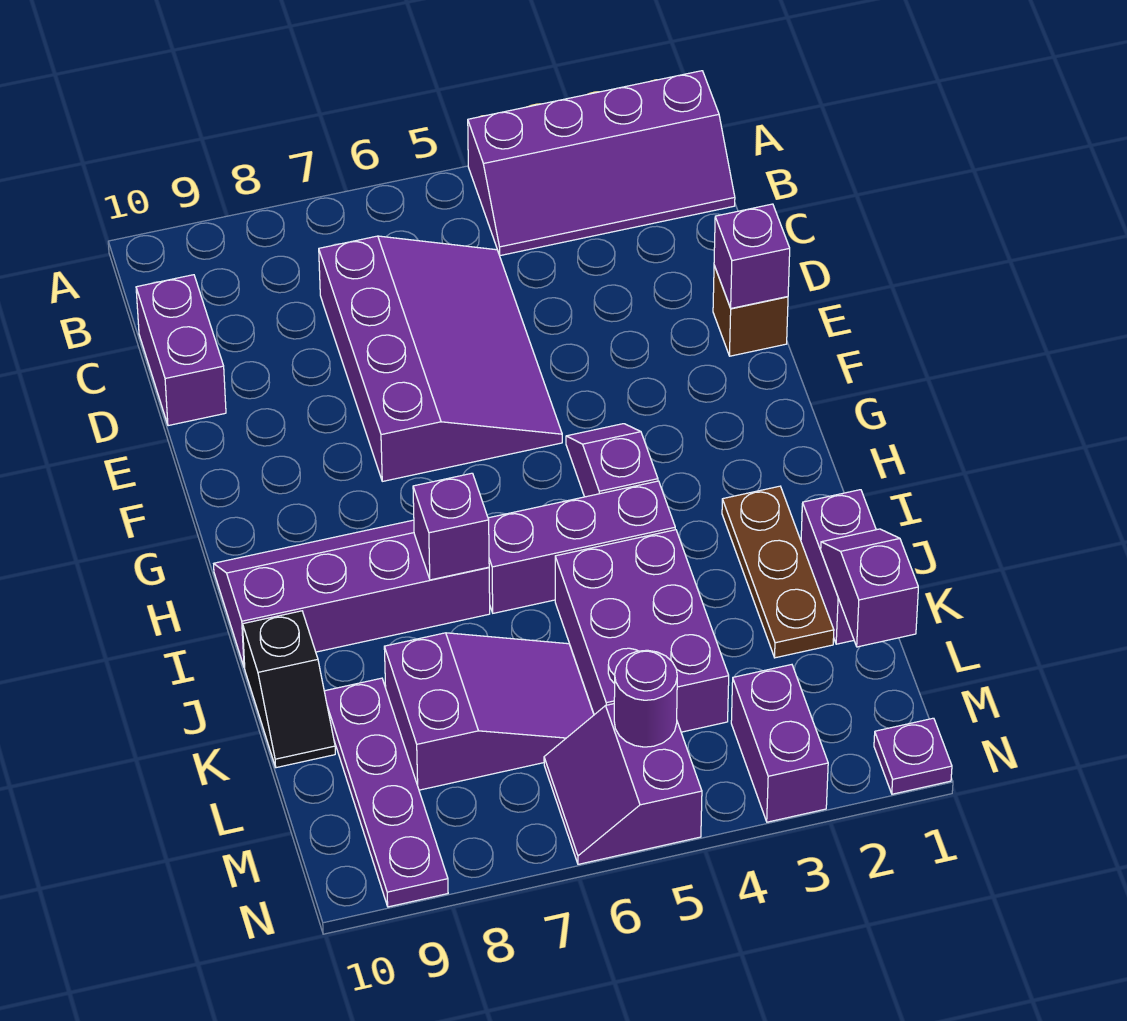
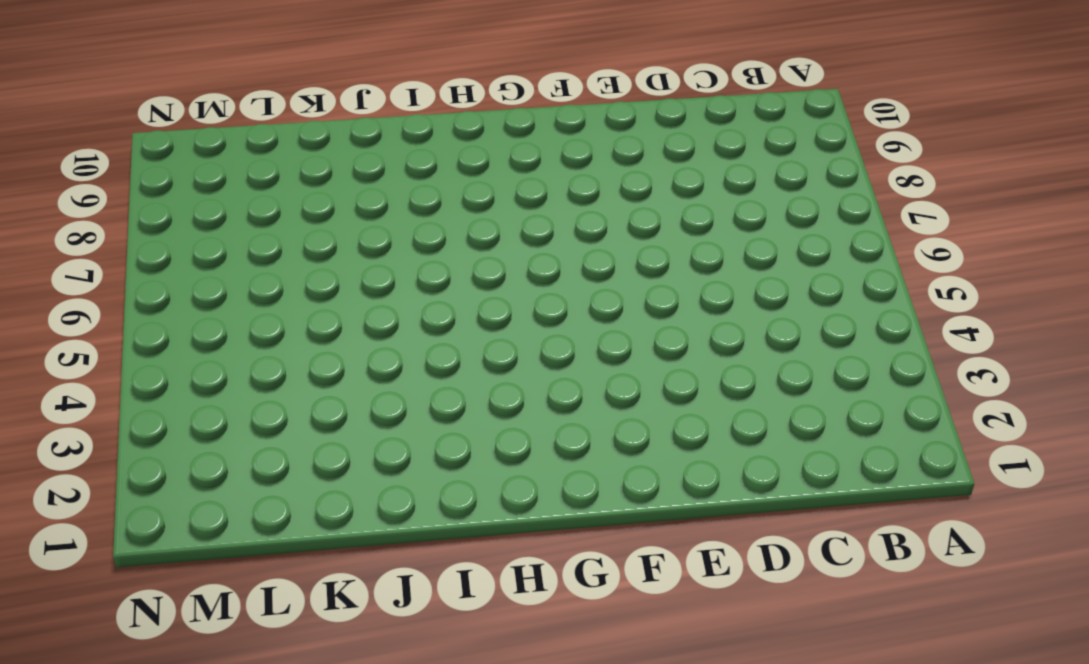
none -> purple slope A1:B4 level 1 top A
none -> purple slope C5:F7 level 1 top 7
none -> purple brick C10:D10 level 1

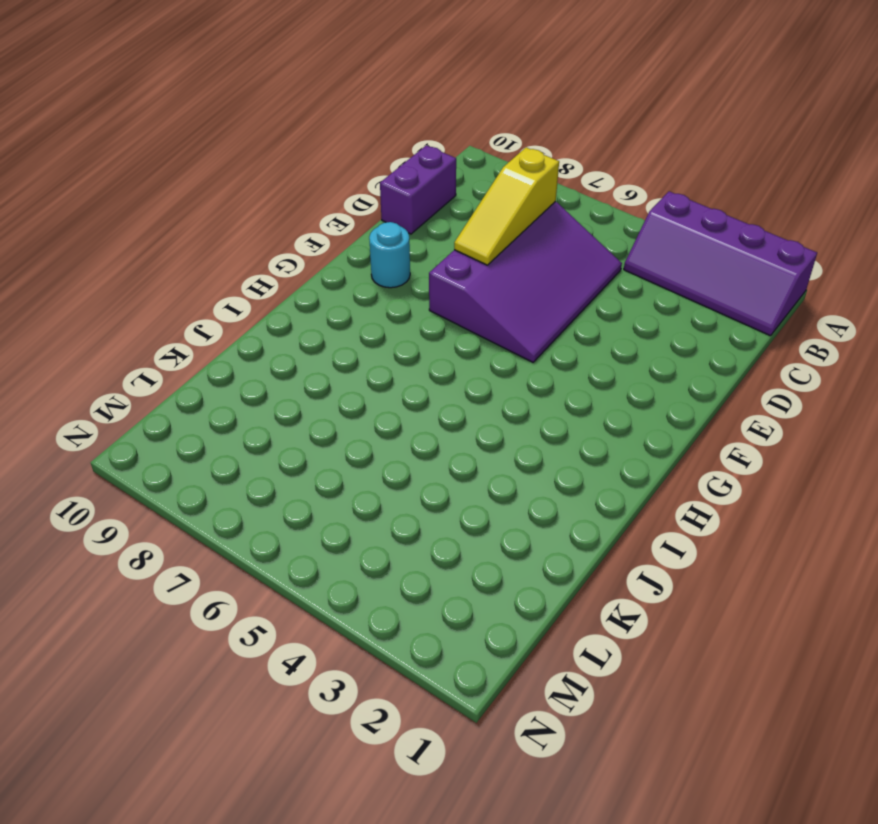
yellow slope C7:E7 level 2 top C -> none
cyan round brick F9 level 1 -> none
none -> brown brick E1 level 1
none -> purple slope G4:H4 level 1 top H
none -> purple slope H7:I10 level 1 top I

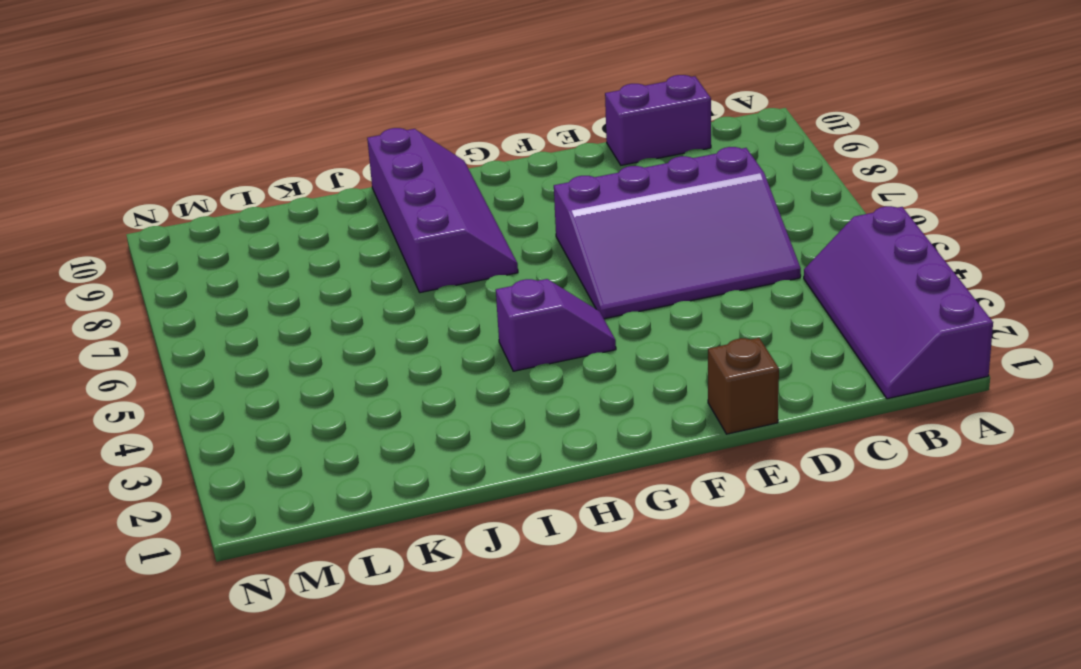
none -> brown plate I2:K2 level 1
none -> purple brick I4:I6 level 1
none -> purple brick J1:K1 level 1

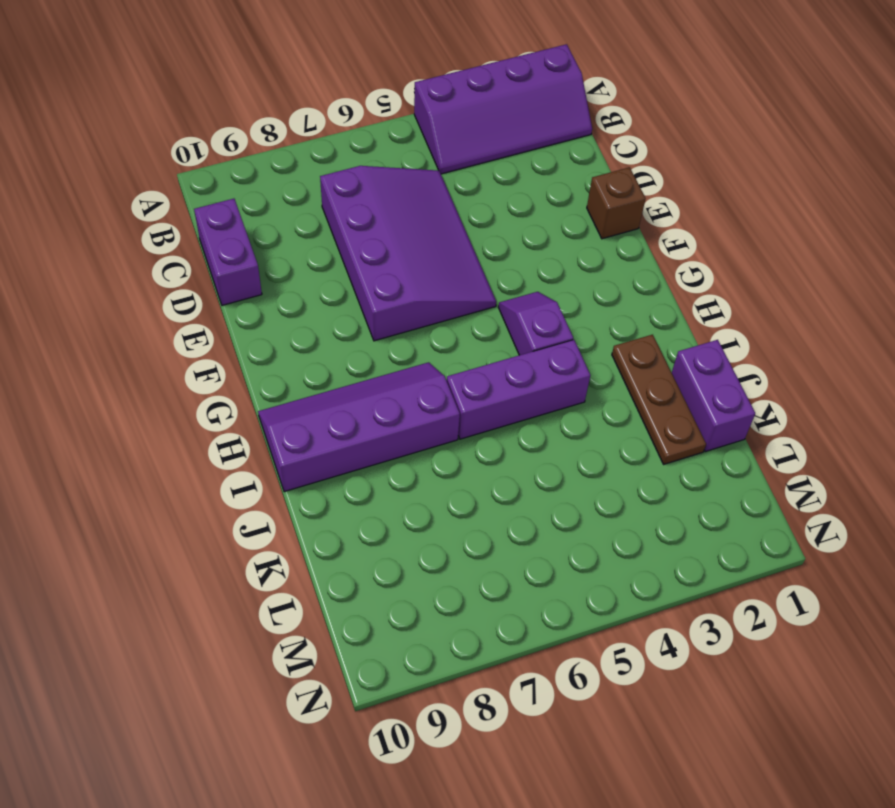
none -> purple brick J4:L5 level 1
none -> black slope J10:K10 level 1 top J
none -> purple slope K6:L8 level 1 top 8

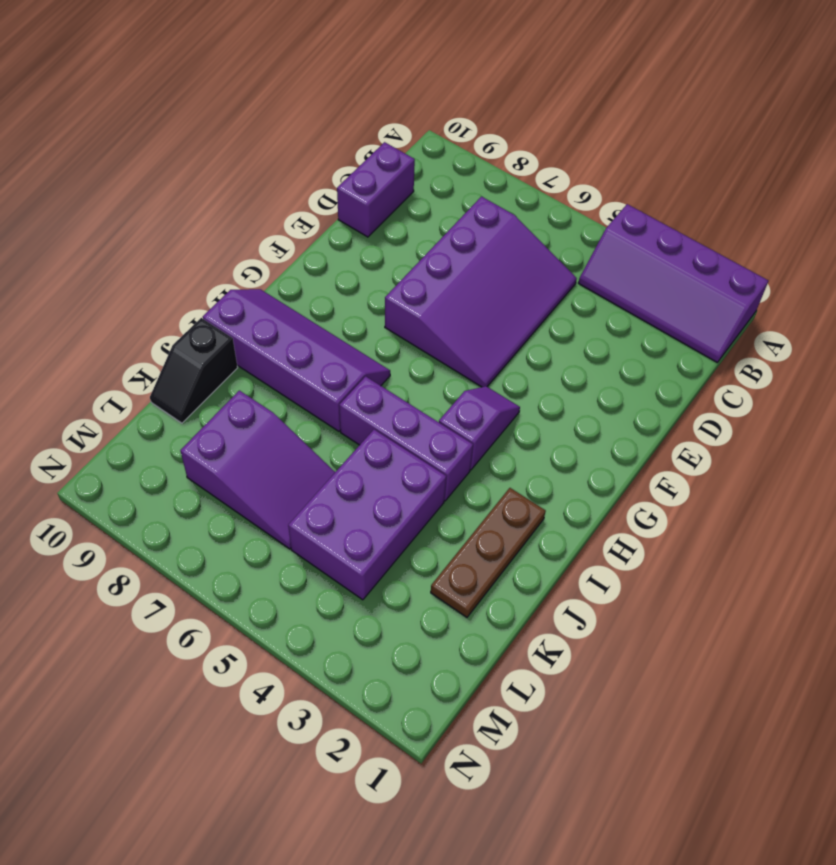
none -> brown brick E1 level 1
none -> purple brick J1:K1 level 1
none -> purple plate K9:N9 level 1

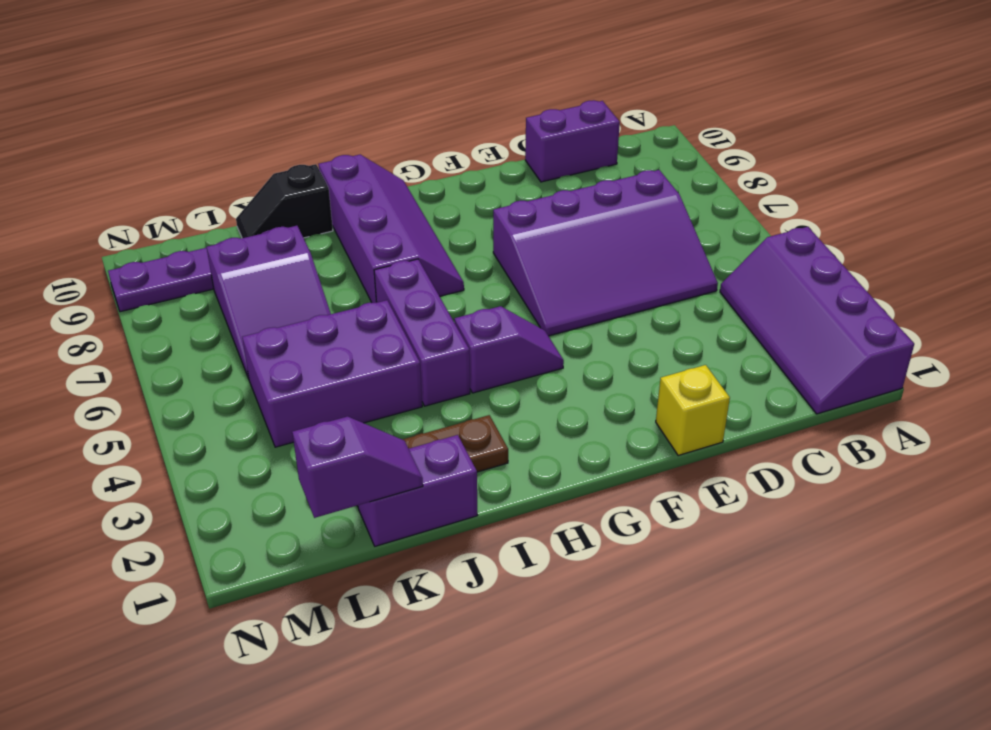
yellow brick E1 level 1 -> brown brick E1 level 1
none -> purple brick M3:N3 level 1
none -> purple slope M5:N6 level 1 top 5
none -> purple plate N1 level 1

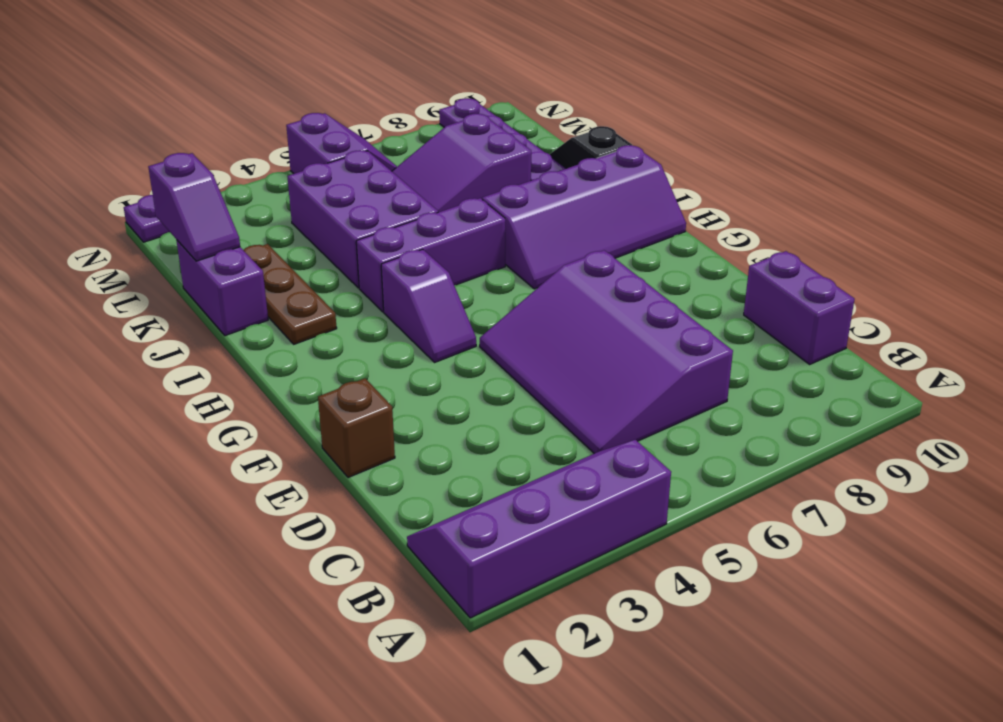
none -> purple brick M3:N3 level 1
none -> purple brick E1 level 2
none -> purple brick I7 level 2

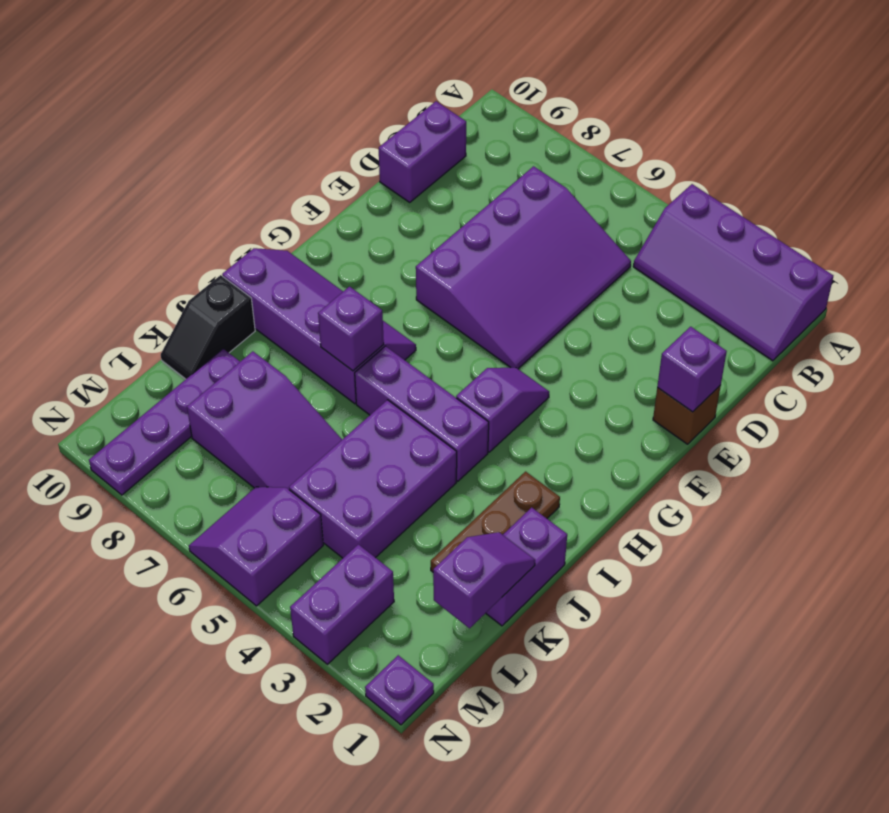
none -> purple round brick M5 level 2

